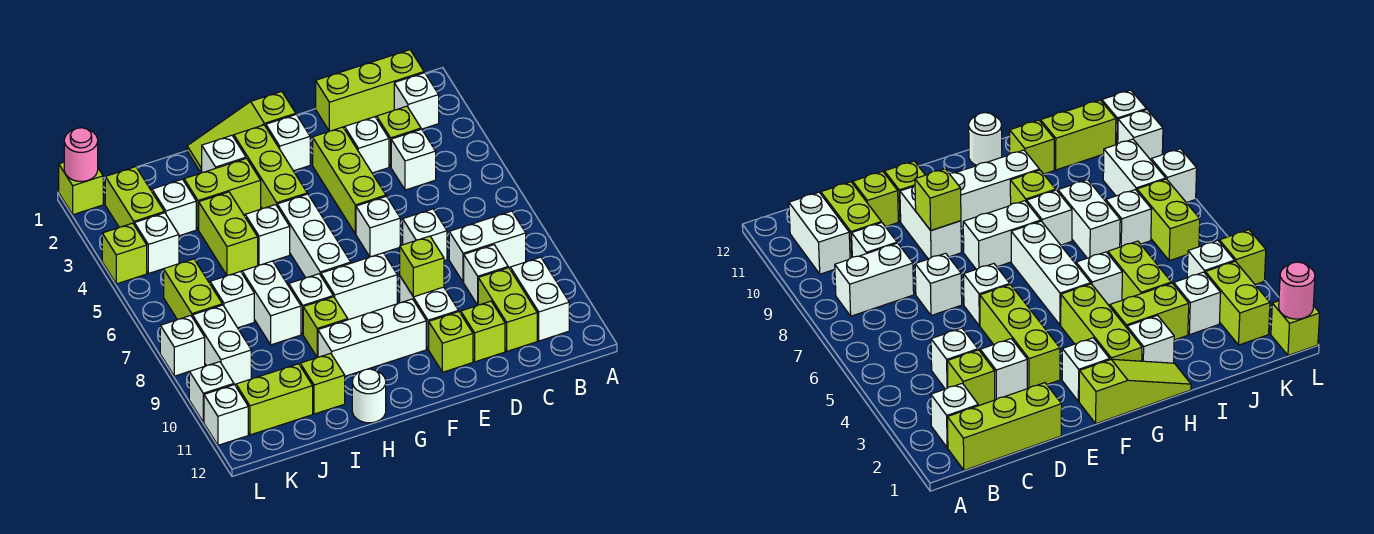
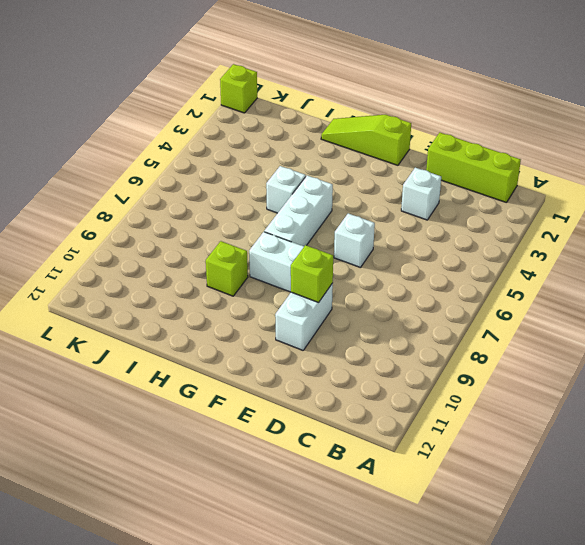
none -> white brick B2 level 1
none -> white brick B8:C8 level 1
none -> white brick B10:B11 level 1
none -> lime brick C3 level 1

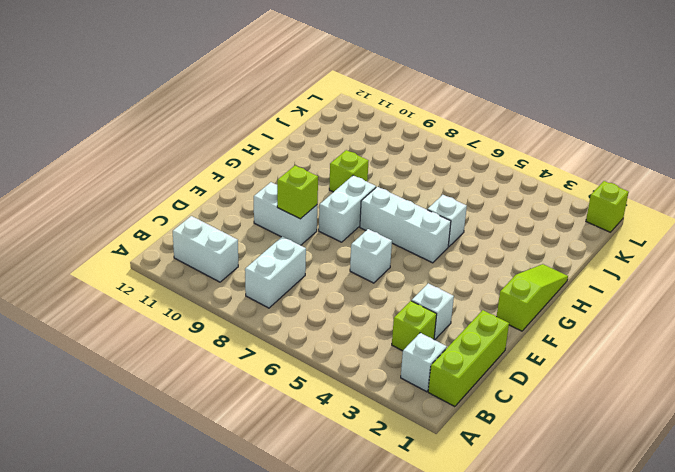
none -> white brick C4 level 1
none -> white brick C9 level 1
none -> lime brick C10:C11 level 1
none -> white brick D7 level 1

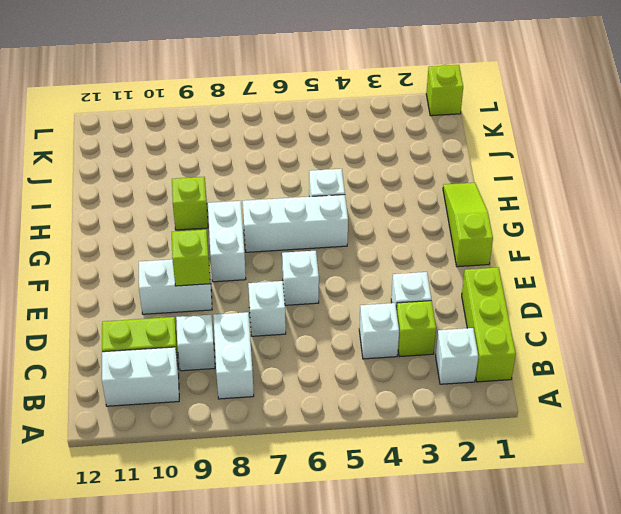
none -> lime brick D11 level 1
none -> lime brick E3:E5 level 1
none -> lime brick E11 level 1
none -> white brick F2 level 1

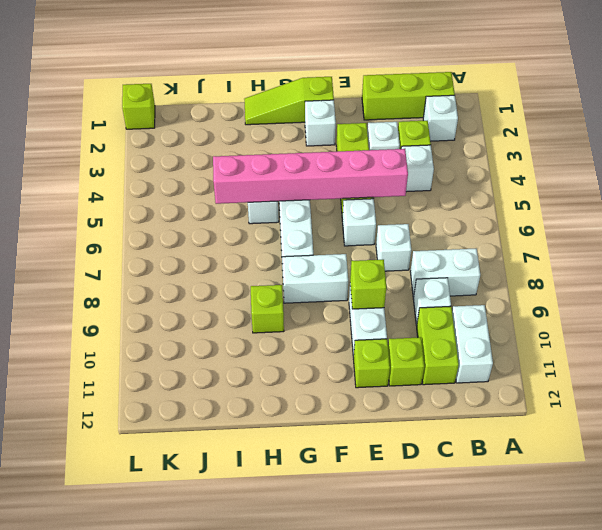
pink brick D5:I5 level 2 -> none
none -> white brick F10:H10 level 1
none -> lime brick G2:G4 level 1
none -> white brick H2 level 1
none -> lime brick H3:I3 level 1

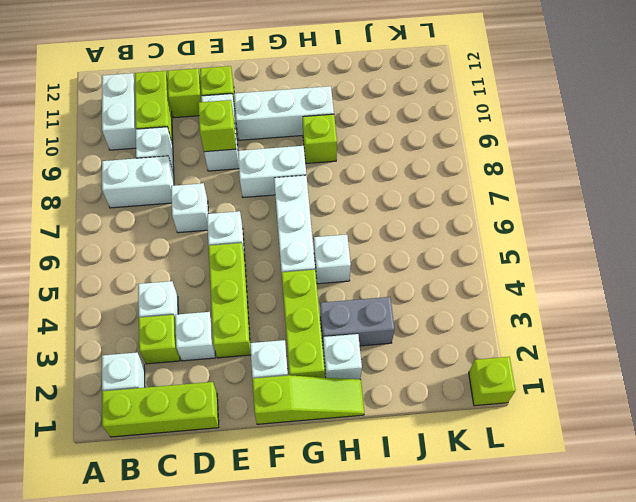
grey brick H3:I3 level 1 -> lime brick H3:I3 level 1
none -> white brick H8 level 1
none -> white round brick H12 level 1
none -> lime brick I4:I5 level 1
none -> white brick I7:I8 level 1

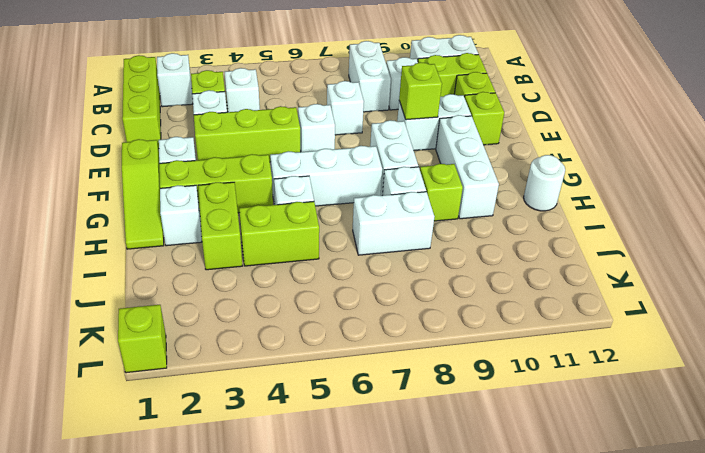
none -> lime brick I11 level 1
none -> white brick J3 level 1
none -> white brick J7 level 1
none -> lime brick J11:K11 level 1

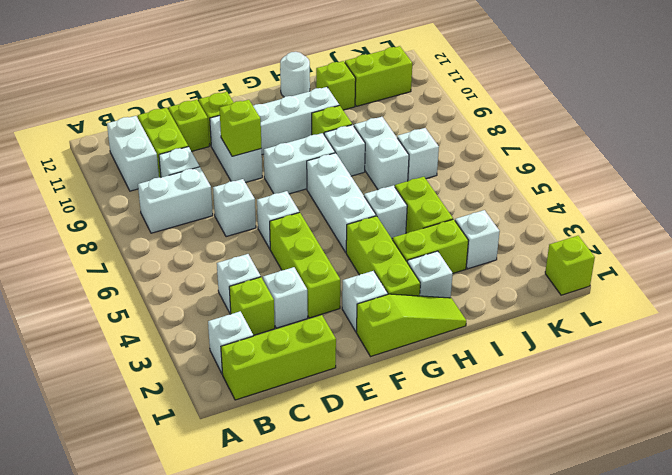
none -> lime brick K2:K3 level 1
none -> white brick K4 level 1
none -> lime brick K6:K7 level 1
none -> white brick K8:K9 level 1

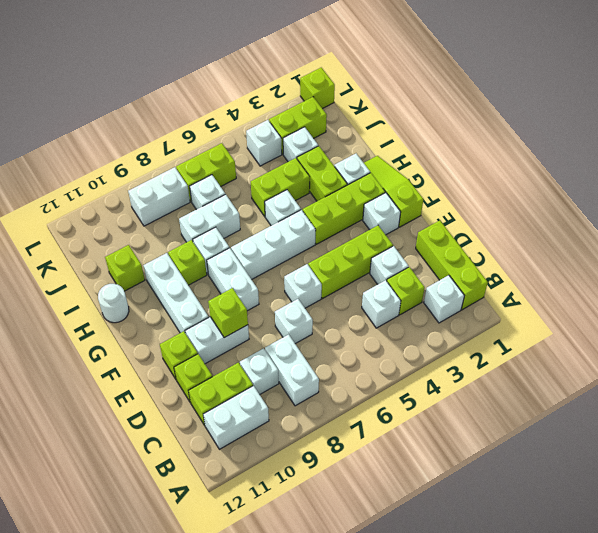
none -> lime brick J11:K11 level 1
none -> lime brick L4 level 1
none -> white brick L8 level 1
none -> white brick L10 level 1

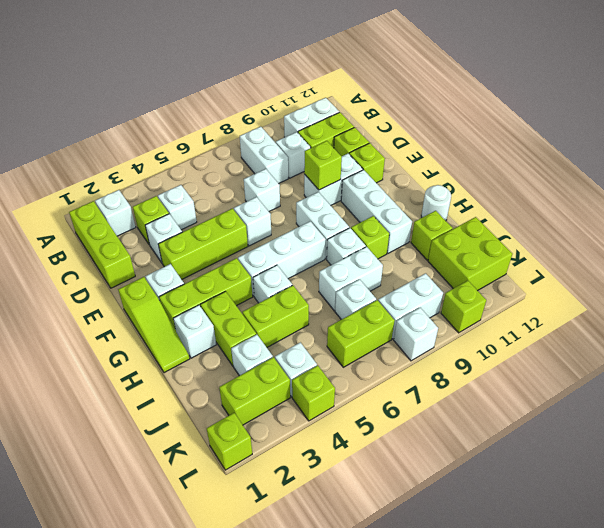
lime brick J11:K12 level 1 -> lime brick J11:K11 level 1
lime brick L10 level 1 -> white brick L10 level 1
none -> white brick L11 level 1
none -> pink round brick L1 level 2

